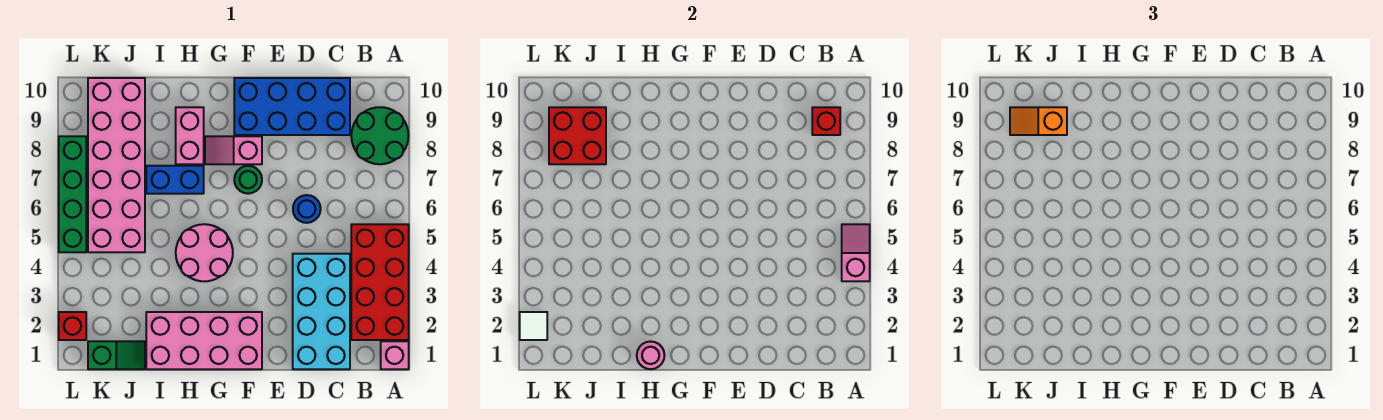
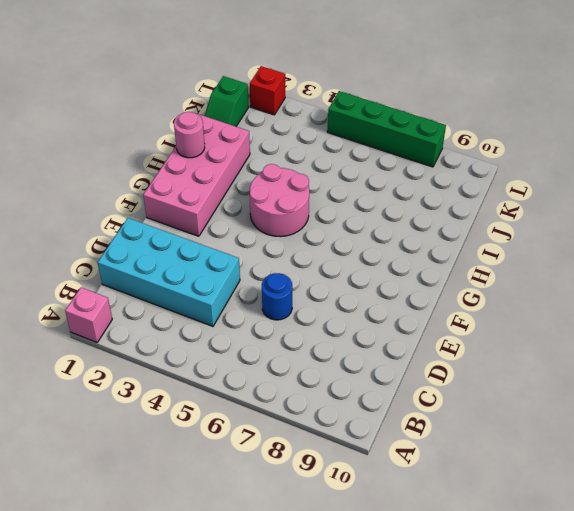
none -> red brick A2:B5 level 1
none -> green round brick A8:B9 level 1
none -> blue brick C9:F10 level 1

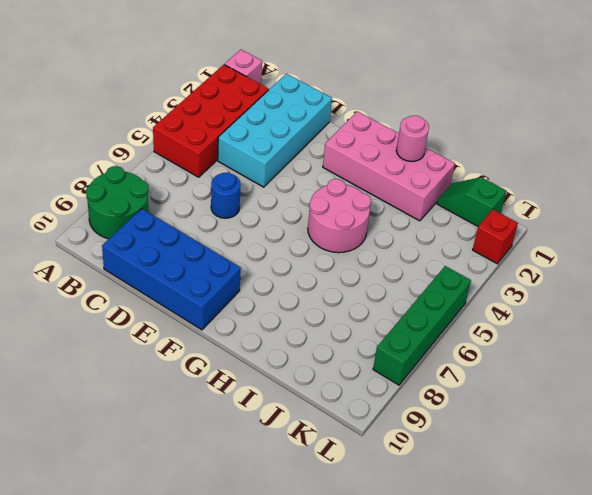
none -> green round brick F7 level 1
none -> pink slope F8:G8 level 1 top F
none -> blue brick H7:I7 level 1

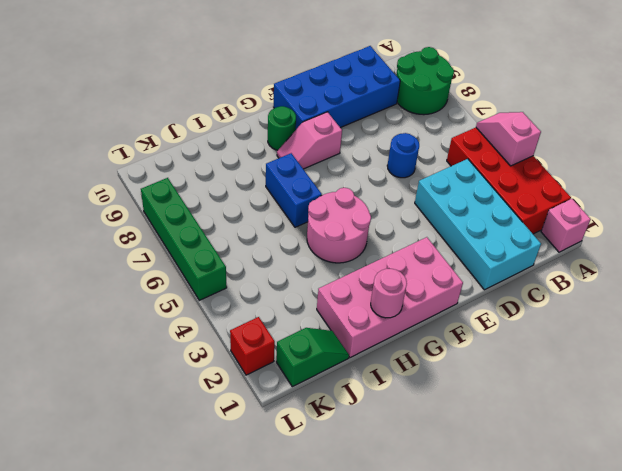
green round brick G9 level 1 -> green round brick F7 level 1
blue brick H6:H7 level 1 -> blue brick H7:I7 level 1
none -> pink brick H8:H9 level 1
none -> pink brick J5:K10 level 1
none -> red brick B9 level 2

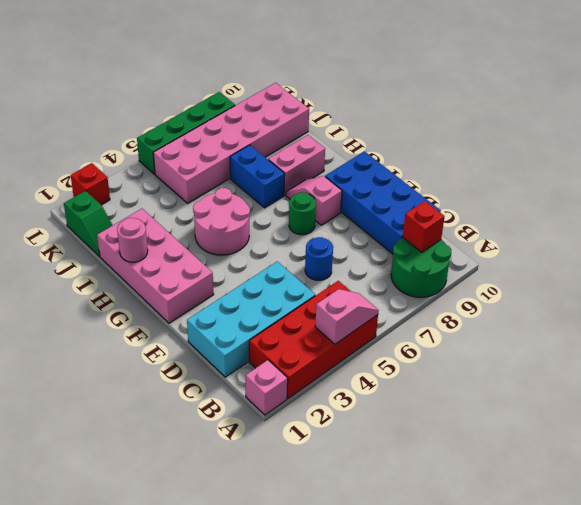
none -> red brick J8:K9 level 2
none -> white tile L2 level 2
none -> orange slope J9:K9 level 3 top J

